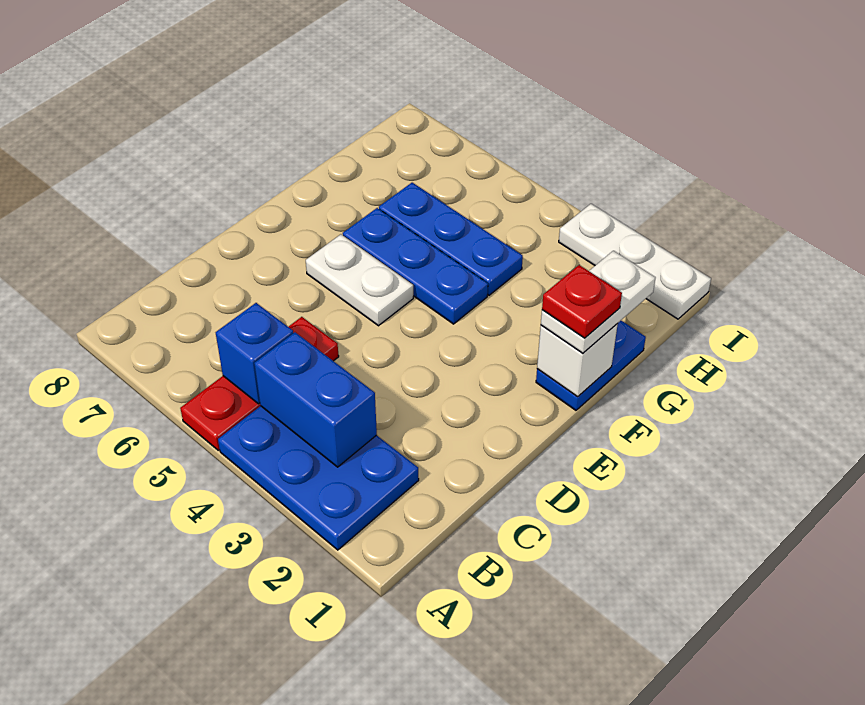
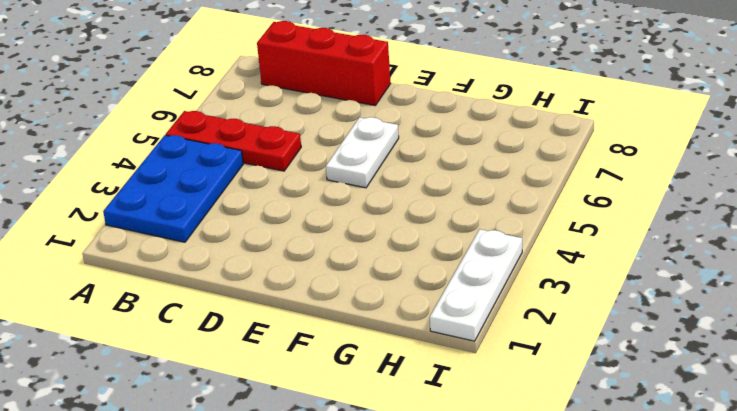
red brick B8:D8 level 1 -> none
none -> blue plate F1:G1 level 1
none -> blue plate F4:F6 level 1
none -> blue plate G4:G6 level 1

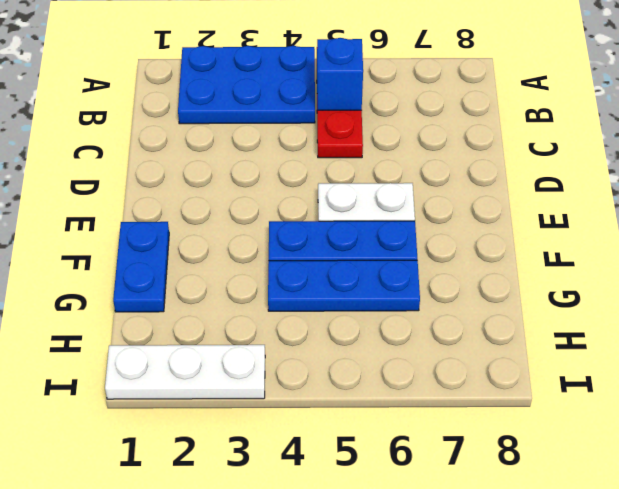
none -> blue brick B3:B4 level 2
none -> white brick F1 level 2
none -> white plate F1:G1 level 3

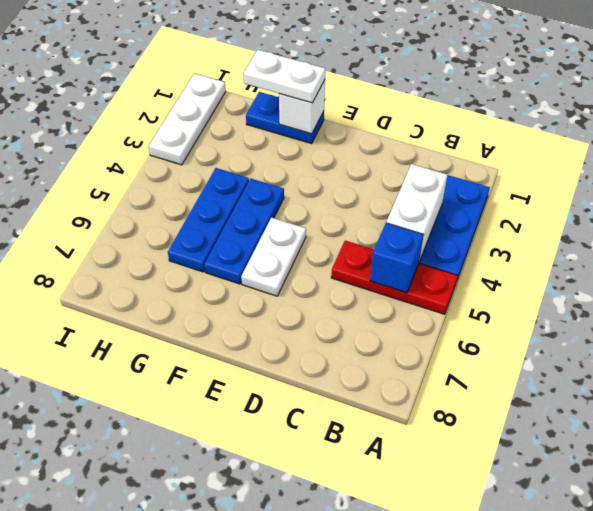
white brick B3:B4 level 2 -> blue brick B3:B4 level 2
none -> red plate F1 level 4

